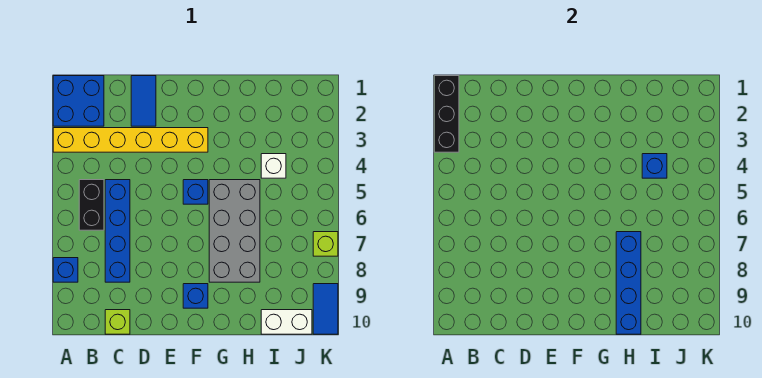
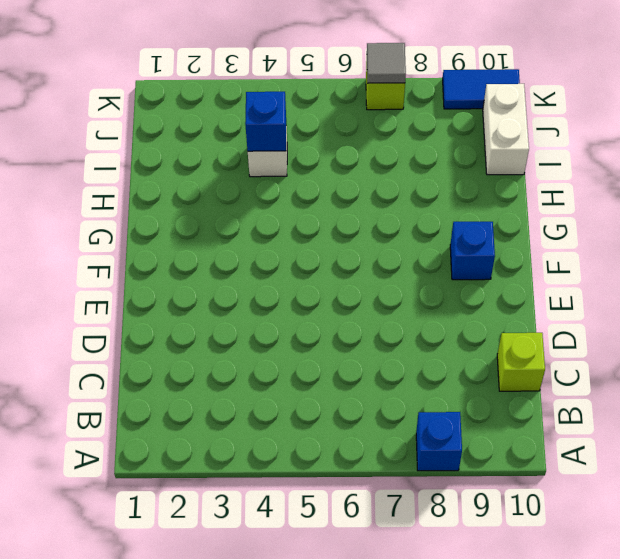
grey tile K7 level 2 -> none
none -> blue brick A1:B2 level 1
none -> yellow brick A3:F3 level 1
none -> black brick B5:B6 level 1

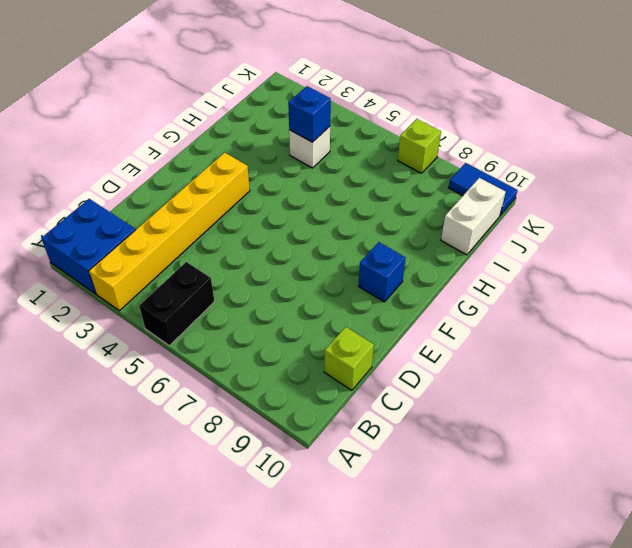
black brick A5:B5 level 1 -> black brick B5:B6 level 1
none -> blue brick A8 level 1
none -> blue brick C5:C8 level 1
none -> blue tile D1:D2 level 1

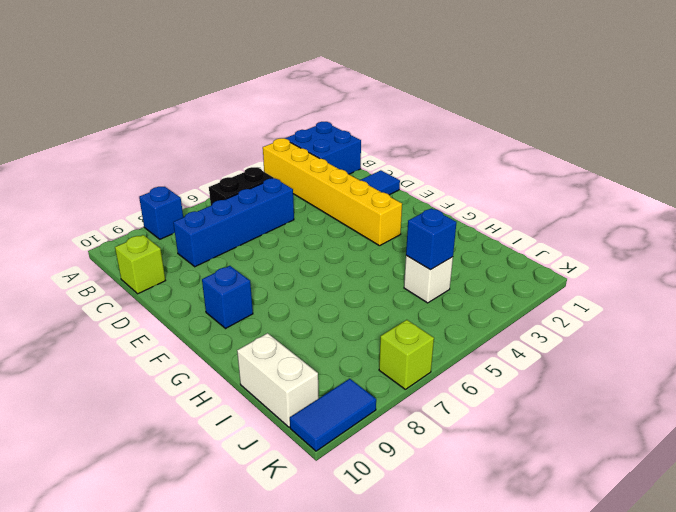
none -> blue brick F5 level 1
none -> grey brick G5:H8 level 1
none -> black brick A1:A3 level 2

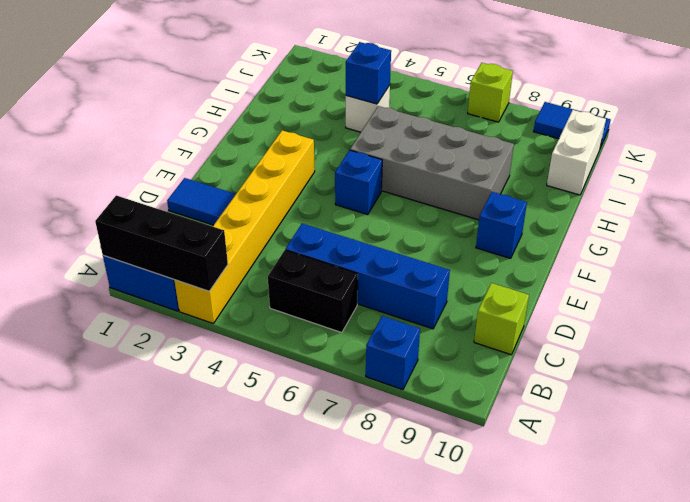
none -> blue brick H7:H10 level 2

